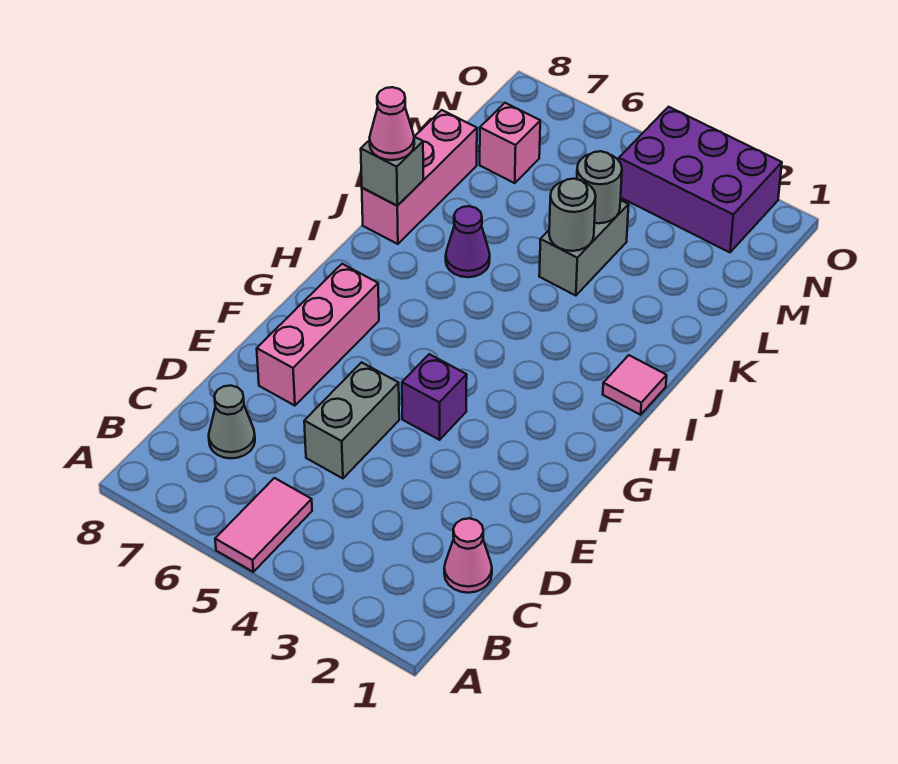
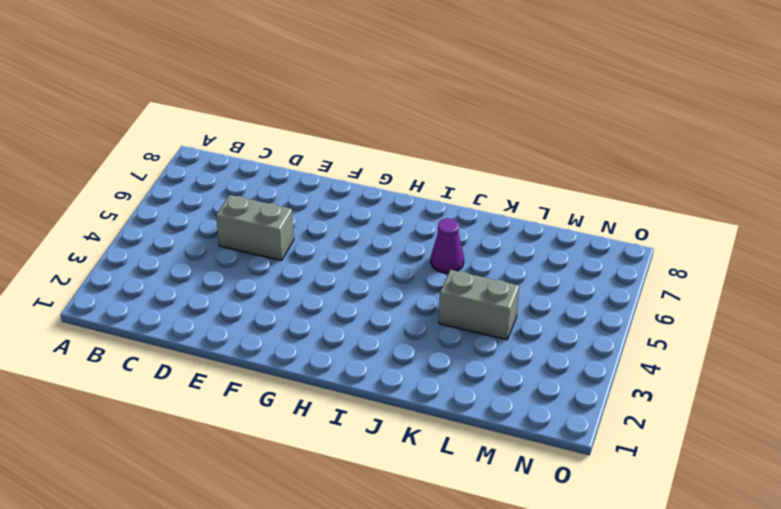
none -> pink tile A5:B5 level 1
none -> pink cone C1 level 1
none -> grey cone C7 level 1

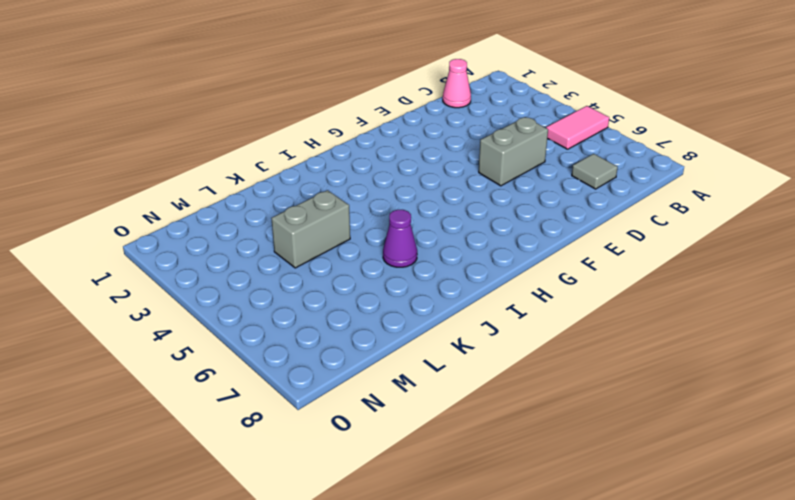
grey tile C7 level 1 -> grey cone C7 level 1
none -> pink brick E7:G7 level 1
none -> purple brick F4 level 1
none -> pink tile I1 level 1

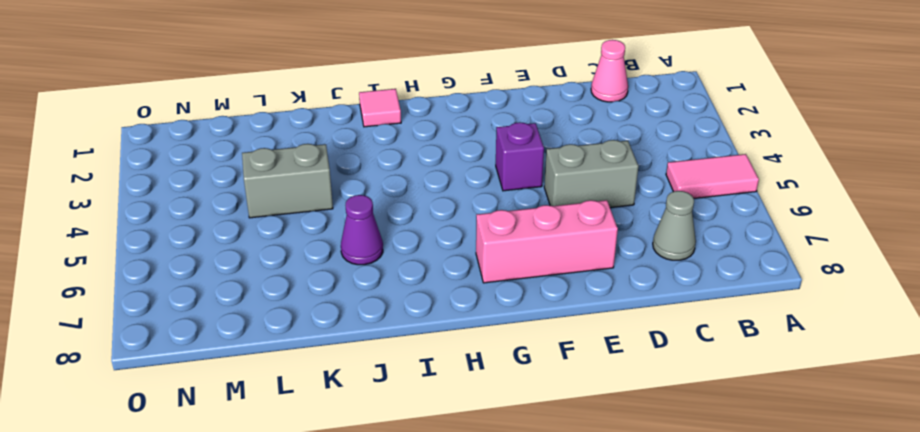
none -> pink brick J8:L8 level 1
none -> pink brick M7 level 1
none -> purple brick N2:O4 level 1

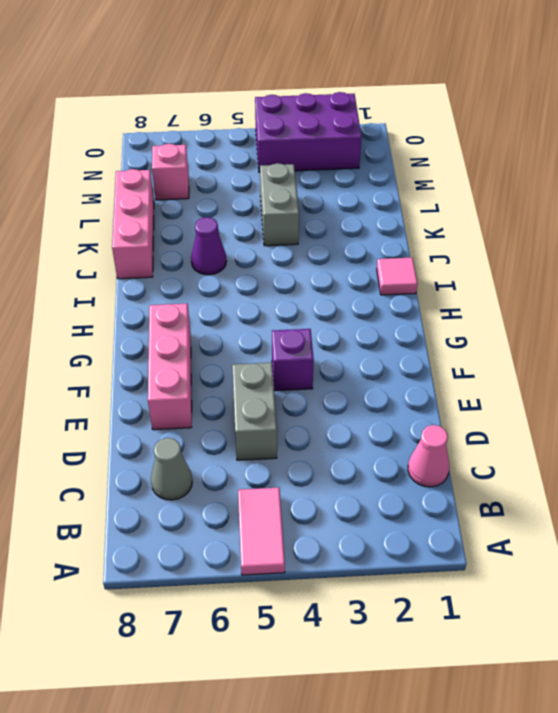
none -> grey brick J8 level 2
none -> grey round brick K4 level 2
none -> grey round brick L4 level 2

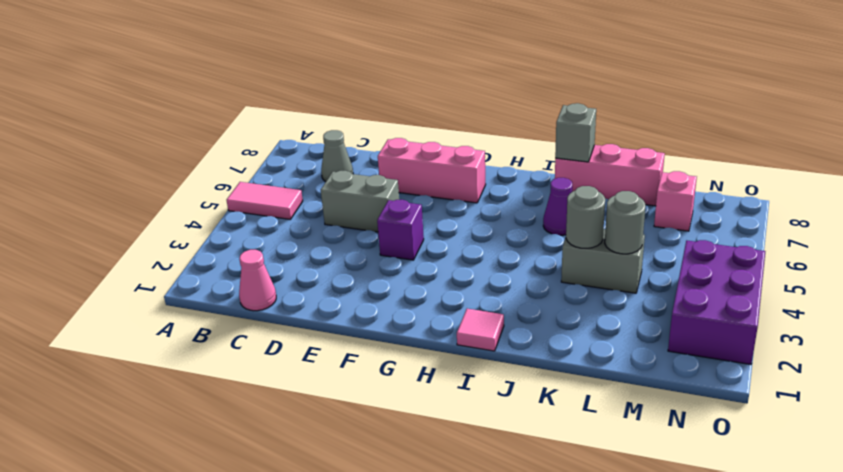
none -> pink cone J8 level 3

